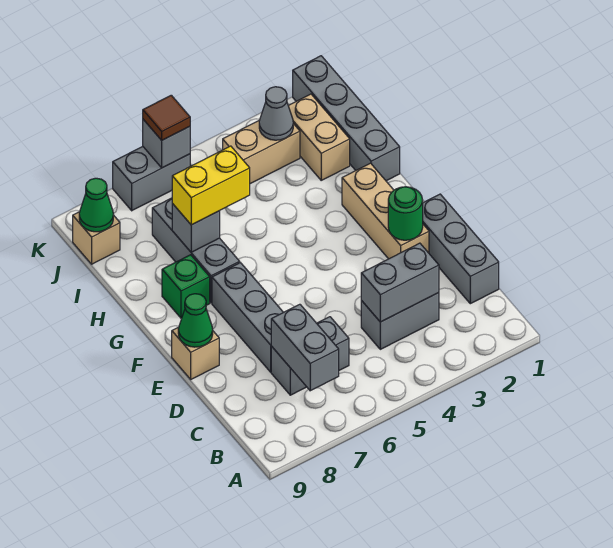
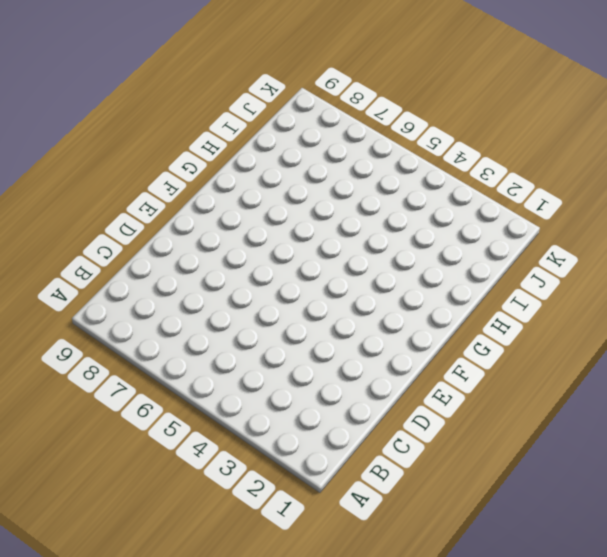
none -> grey brick C1:E1 level 1
none -> grey brick C3:C4 level 1
none -> grey brick C6:C7 level 1

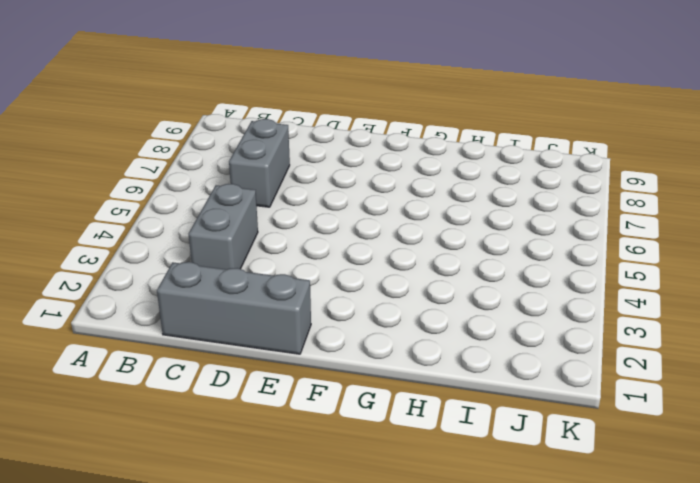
none -> grey brick D7:F7 level 1
none -> tan brick E2:G2 level 1
none -> tan brick E9 level 1

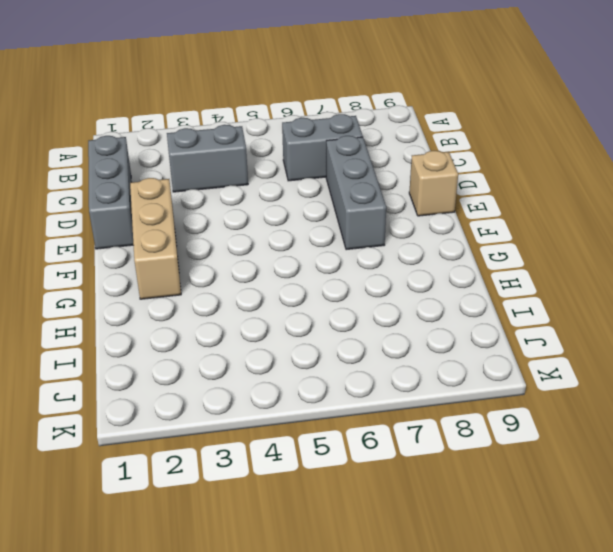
none -> grey brick G7:I7 level 1
none -> green brick G8 level 1
none -> grey brick H1:K1 level 1

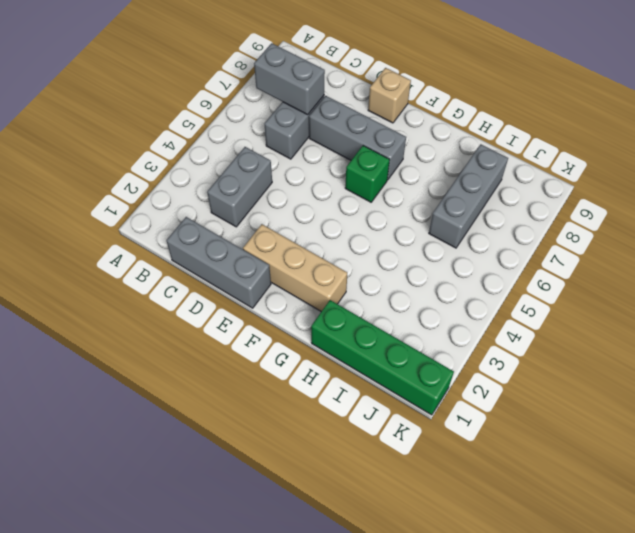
green brick F6 level 1 -> green brick G8 level 1
green brick H1:K1 level 1 -> grey brick H1:K1 level 1
grey brick I6:I8 level 1 -> grey brick G7:I7 level 1
none -> tan brick I2:J2 level 1
none -> tan brick J3:J4 level 1
none -> tan brick J9 level 1

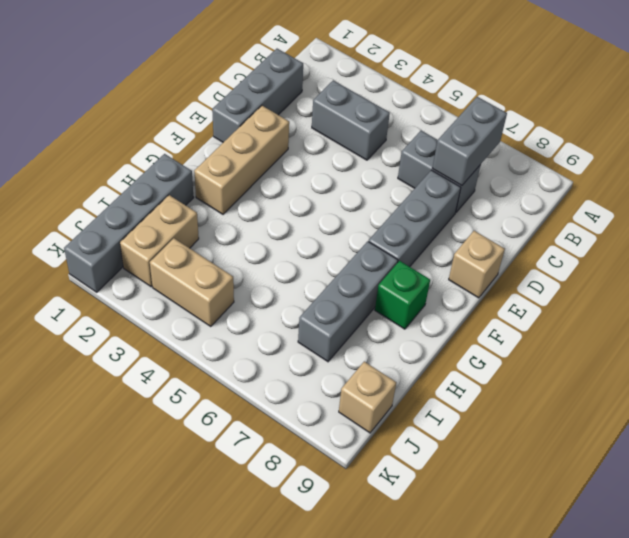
none -> grey brick K6:K7 level 1
none -> grey brick C3:C4 level 2
none -> green round brick E2 level 2

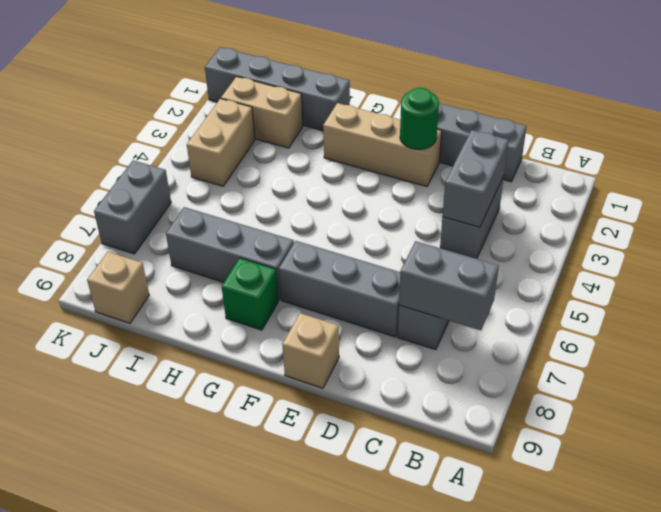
none -> green cone E9 level 2
none -> grey brick H7 level 2
none -> grey cone J3 level 2

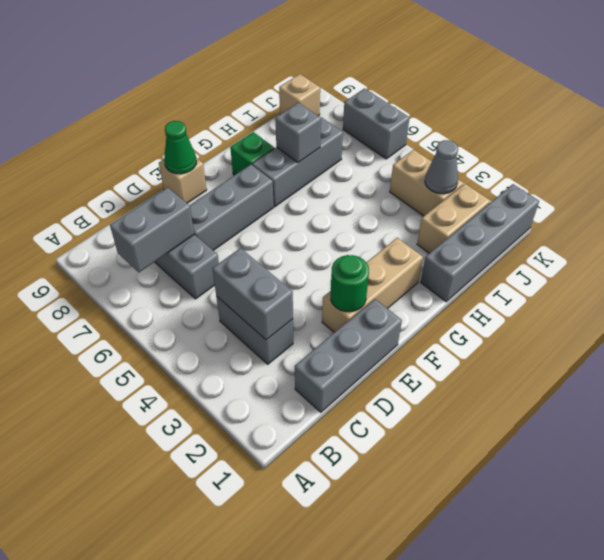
none -> green cone J9 level 2
none -> grey brick K6 level 2
none -> yellow brick H6:H7 level 3

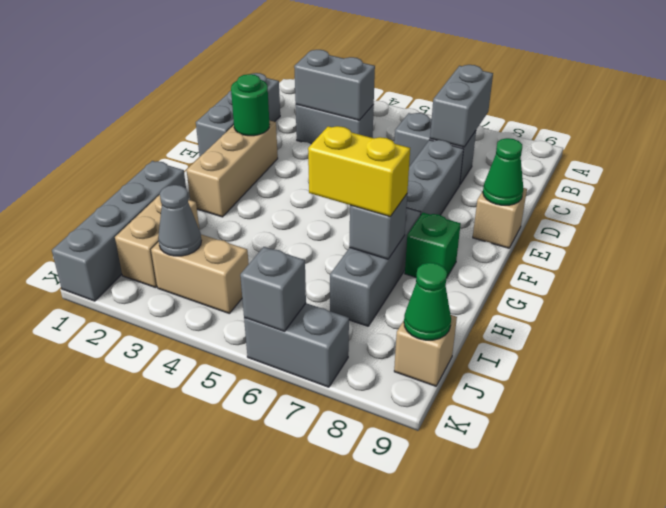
none -> brown tile K6 level 3

